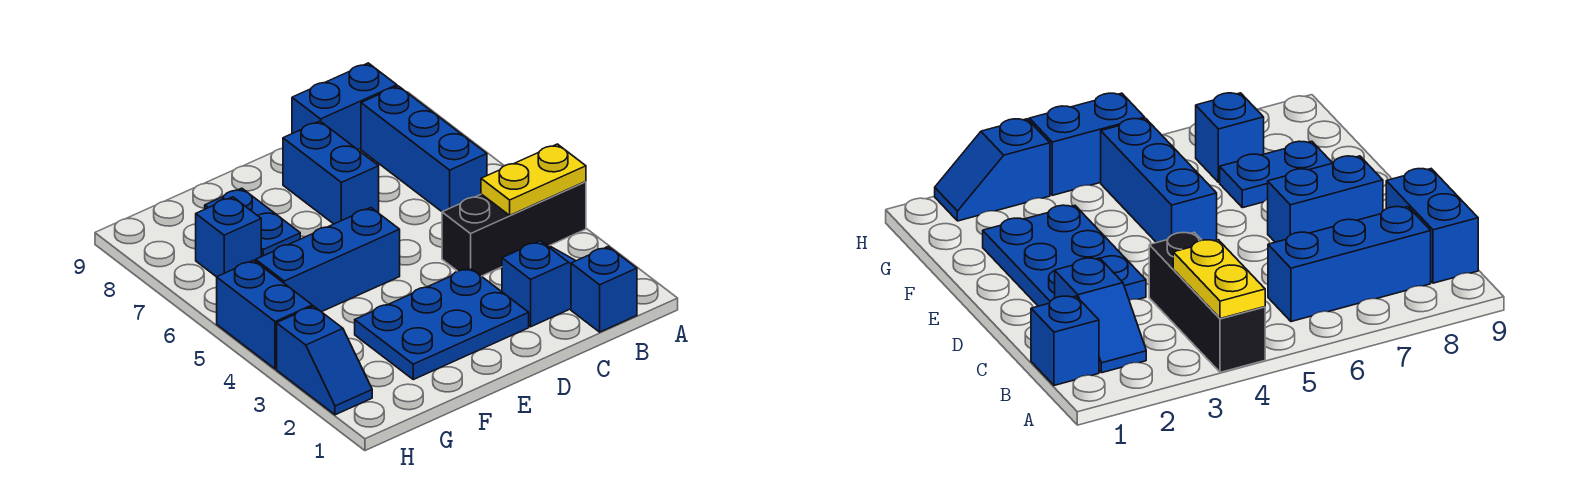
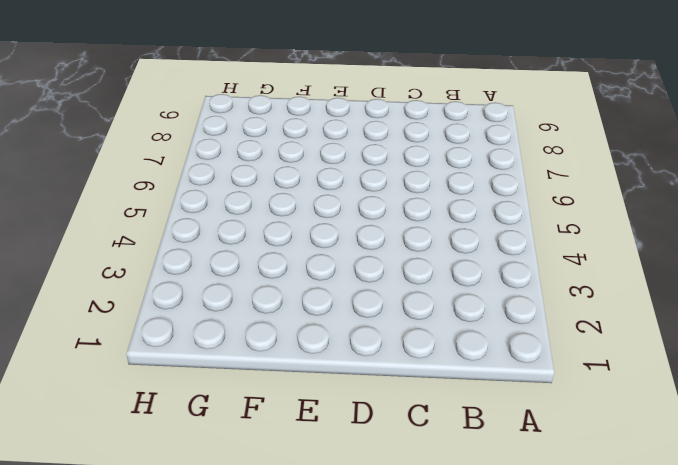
none -> black brick A4:C4 level 1
none -> blue brick B1 level 1
none -> blue slope B2:C2 level 1 top C

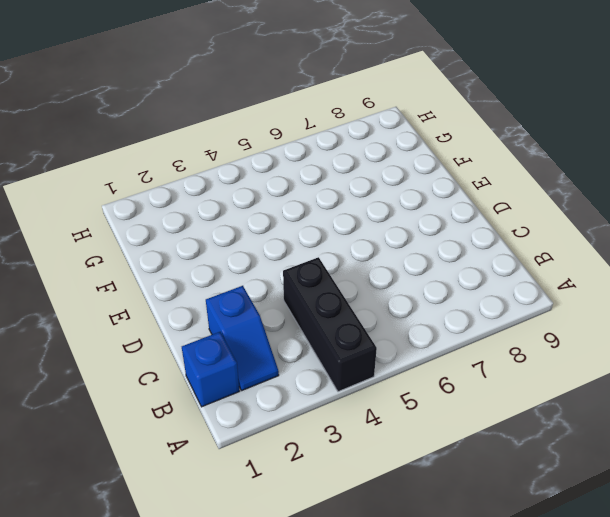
none -> blue brick B6:B8 level 1
none -> blue brick B9:C9 level 1
none -> blue plate D2:F3 level 1

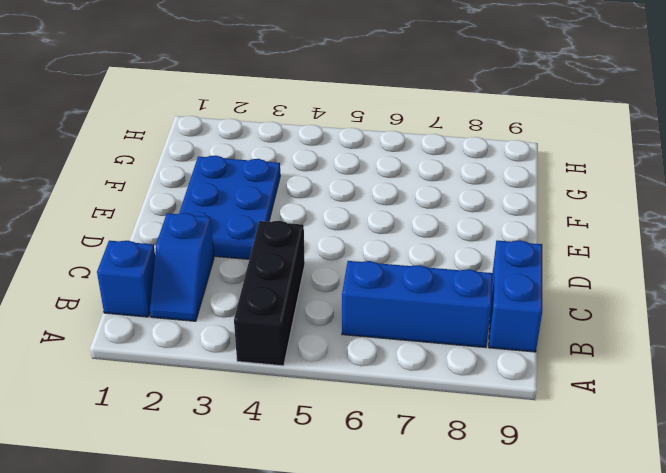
none -> blue brick D7:D8 level 1
none -> blue brick E5:G5 level 1
none -> blue plate F7:F8 level 1

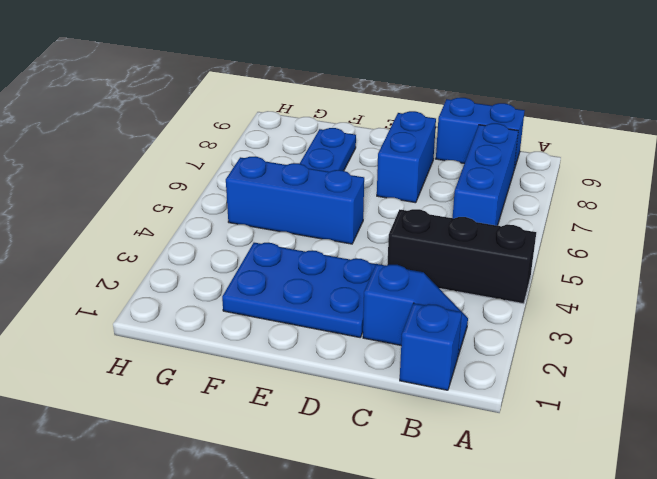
none -> blue brick G7 level 1
none -> blue slope H2:H3 level 1 top 3
none -> blue brick H4:H5 level 1

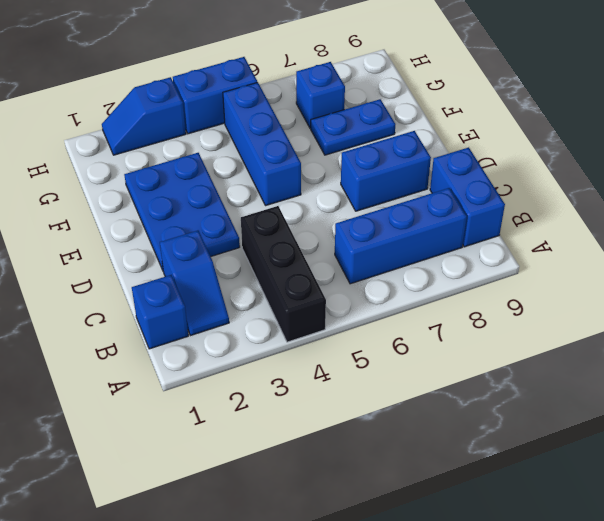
none -> yellow plate A4:B4 level 2

